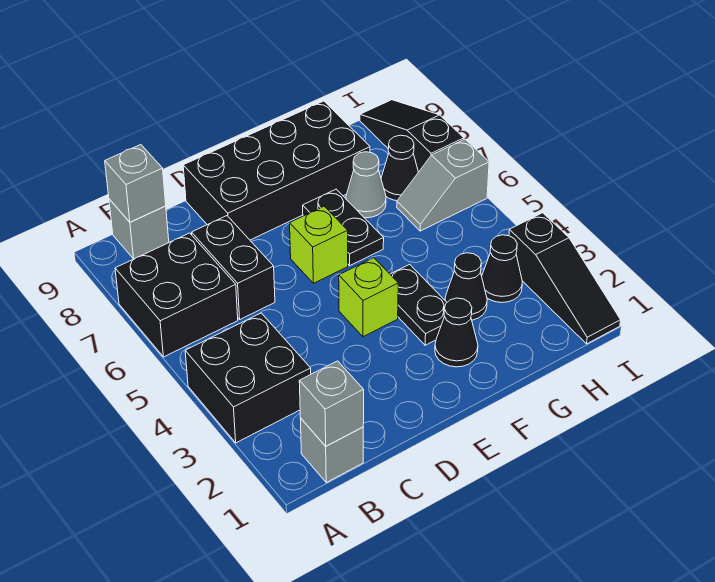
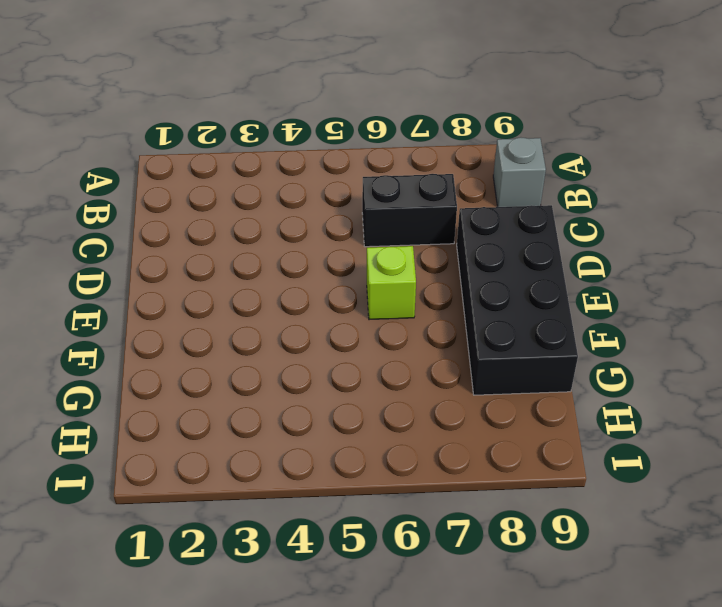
none -> black brick A3:B4 level 1
none -> black brick A6:B7 level 1
none -> grey brick B1 level 1

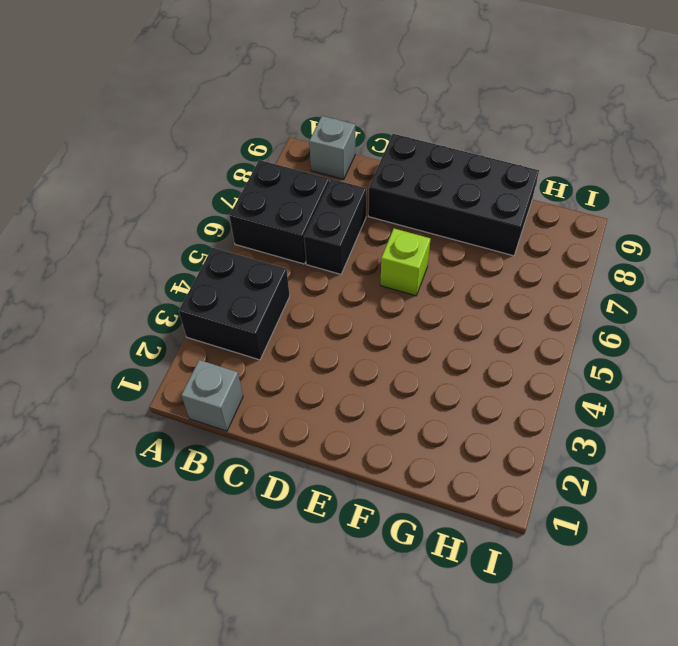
none -> lime brick E4 level 1
none -> black cone F2 level 1
none -> black plate F3:F4 level 1

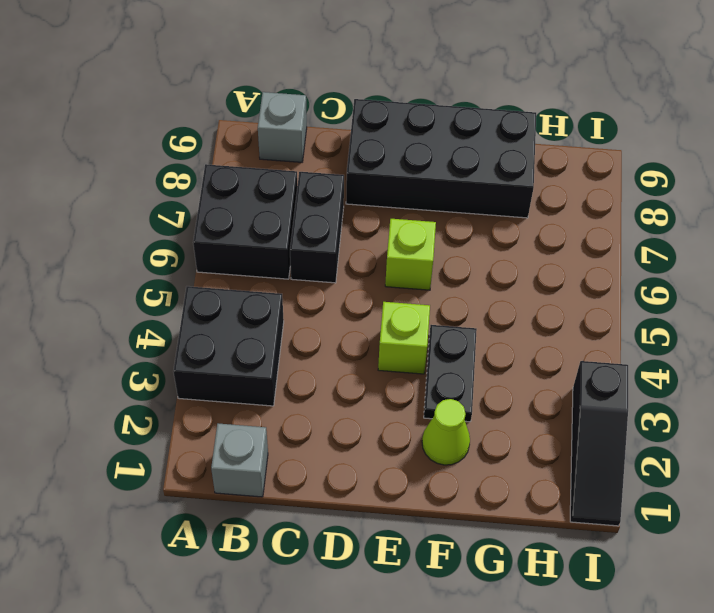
lime cone F2 level 1 -> black cone F2 level 1
none -> black plate F6:F7 level 1
none -> black cone G3 level 1
none -> grey cone G7 level 1

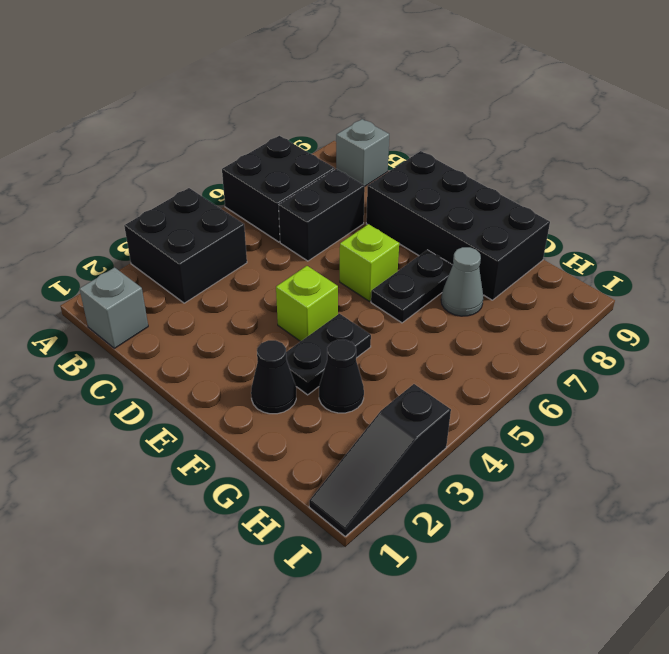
none -> black cone H3 level 1
none -> grey slope H6:I6 level 1 top I
none -> black cone H7 level 1

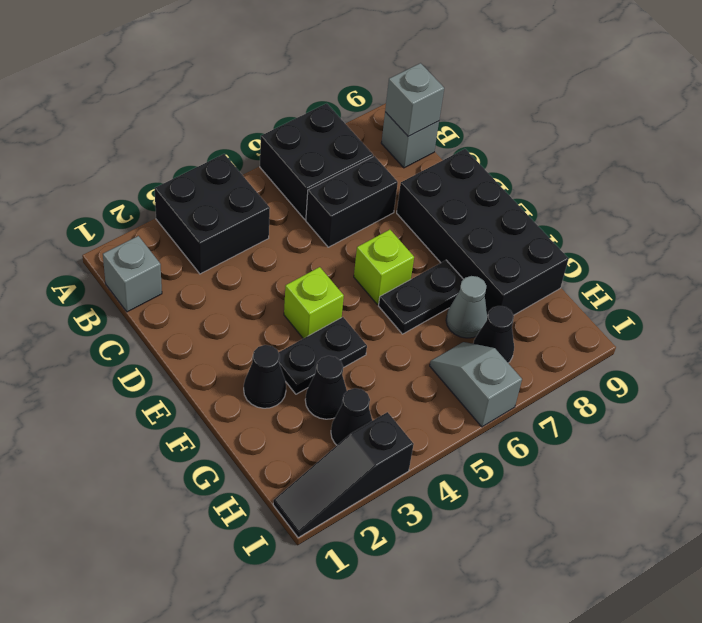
none -> black slope I7:I9 level 1 top 7
none -> grey brick B1 level 2

